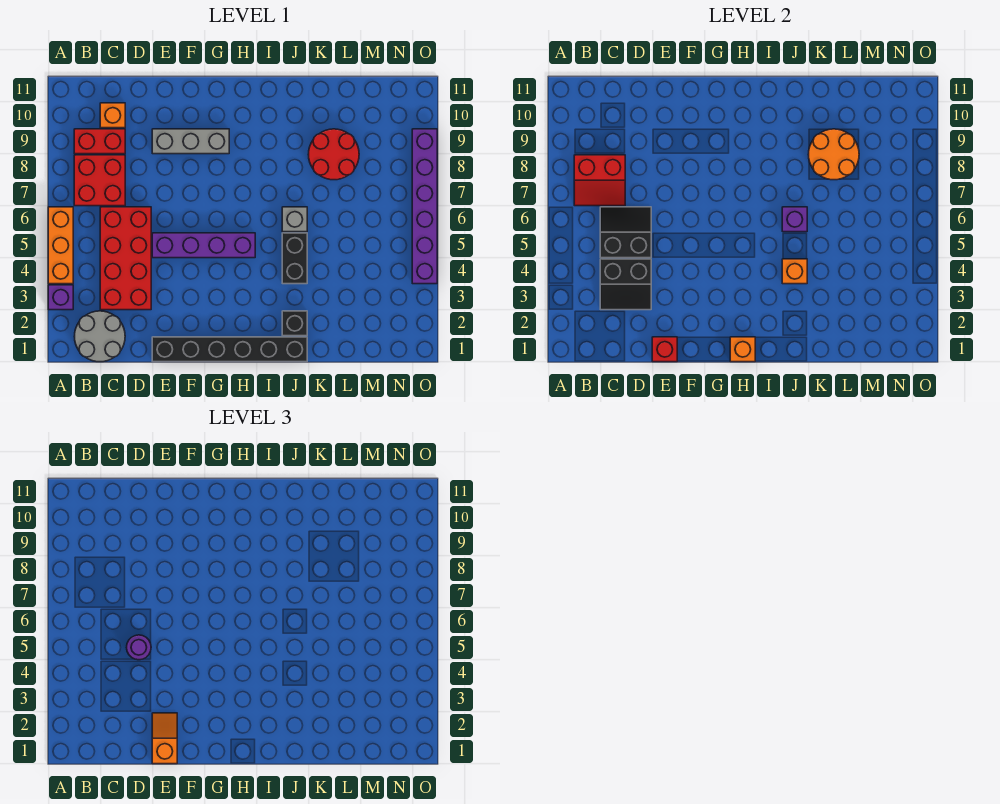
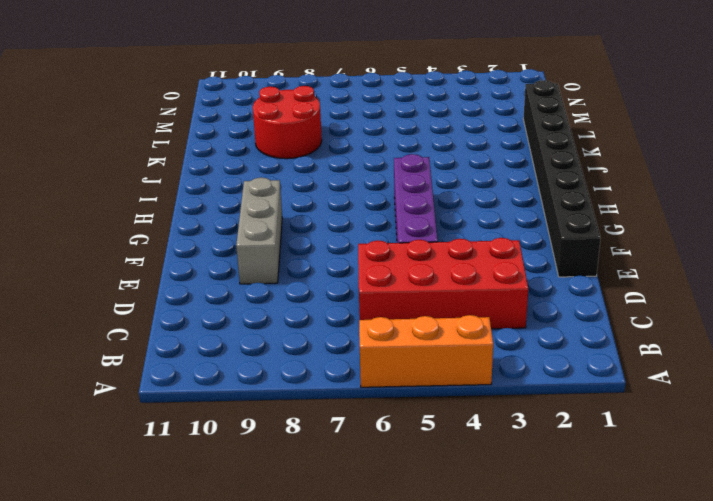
black brick E1:L1 level 1 -> black brick E1:J1 level 1
none -> purple brick A3 level 1
none -> grey round brick B1:C2 level 1
none -> red brick B7:C8 level 1

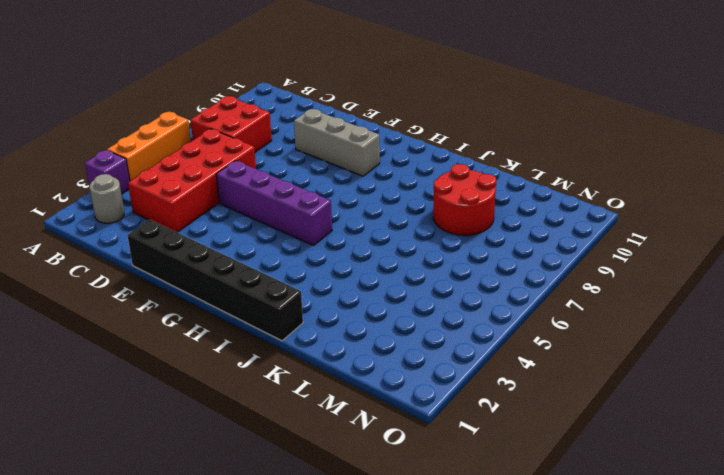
grey round brick B2 level 1 -> grey round brick B1:C2 level 1
none -> red brick B9:C9 level 1
none -> orange brick C10 level 1
none -> black brick J2 level 1

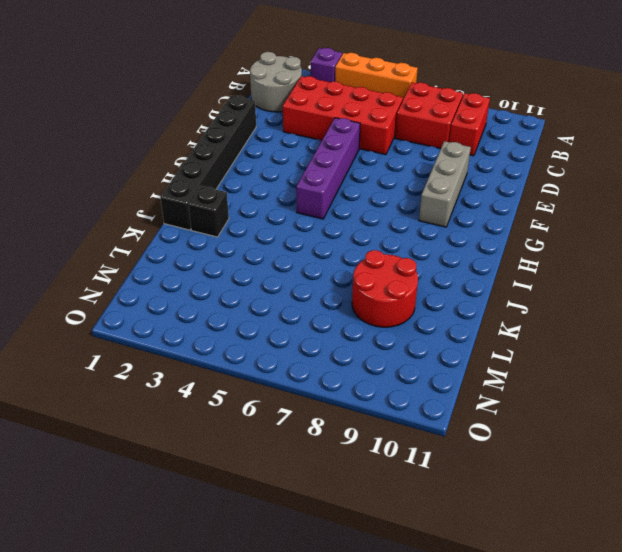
none -> orange brick C10 level 1
none -> black brick J4:J5 level 1
none -> grey brick J6 level 1

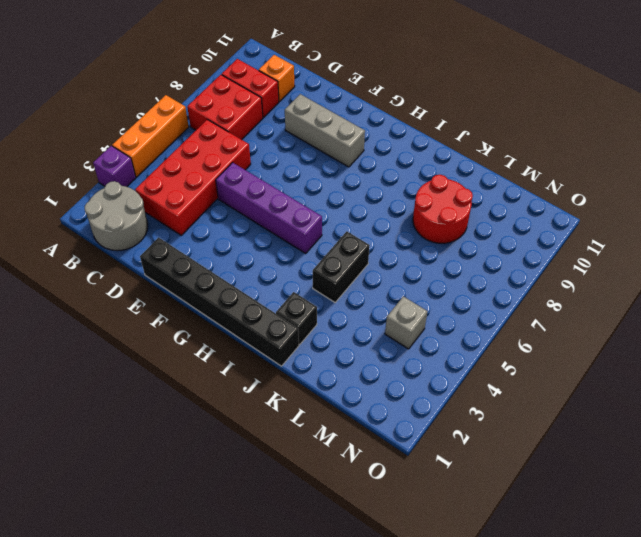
grey brick M4 level 1 -> grey brick J6 level 1
none -> purple brick O4:O9 level 1
none -> red slope B7:C8 level 2 top 8
none -> black slope C3:D4 level 2 top 4

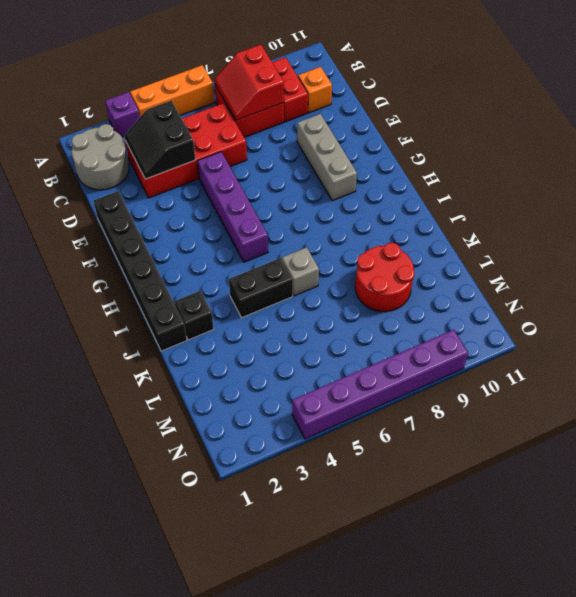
none -> black slope C5:D6 level 2 top 5
none -> red brick E1 level 2
none -> orange brick H1 level 2

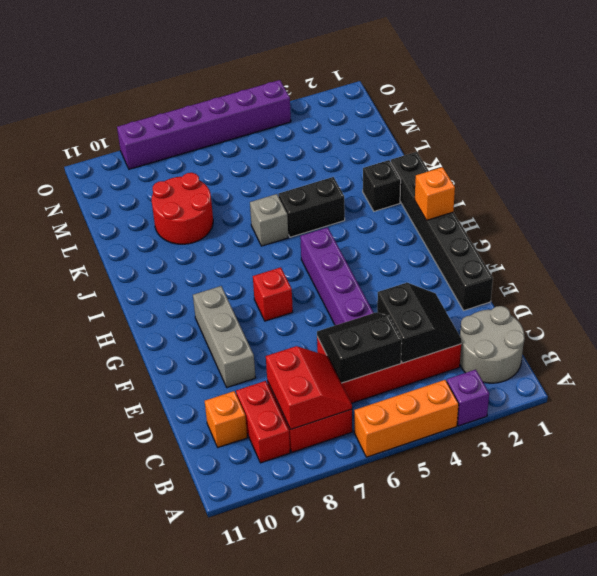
black slope C5:D6 level 2 top C -> black slope C5:D6 level 2 top 5
red brick G7 level 1 -> red brick E1 level 2
none -> orange brick J4 level 2
none -> purple brick J6 level 2
none -> orange round brick K8:L9 level 2

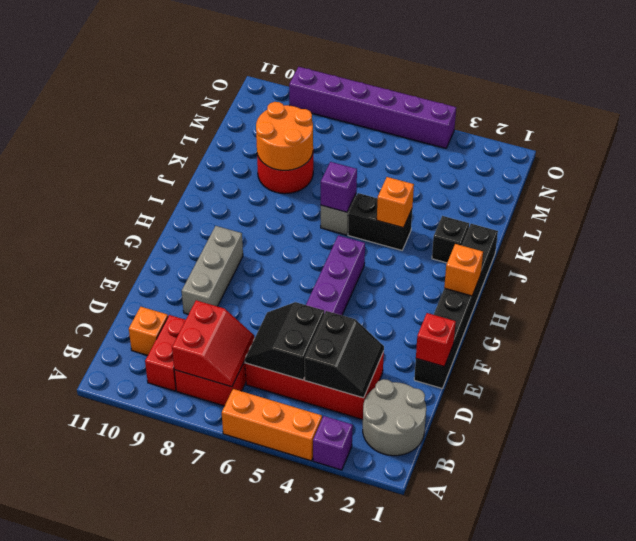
none -> purple round brick D5 level 3
none -> orange slope E1:E2 level 3 top 1

